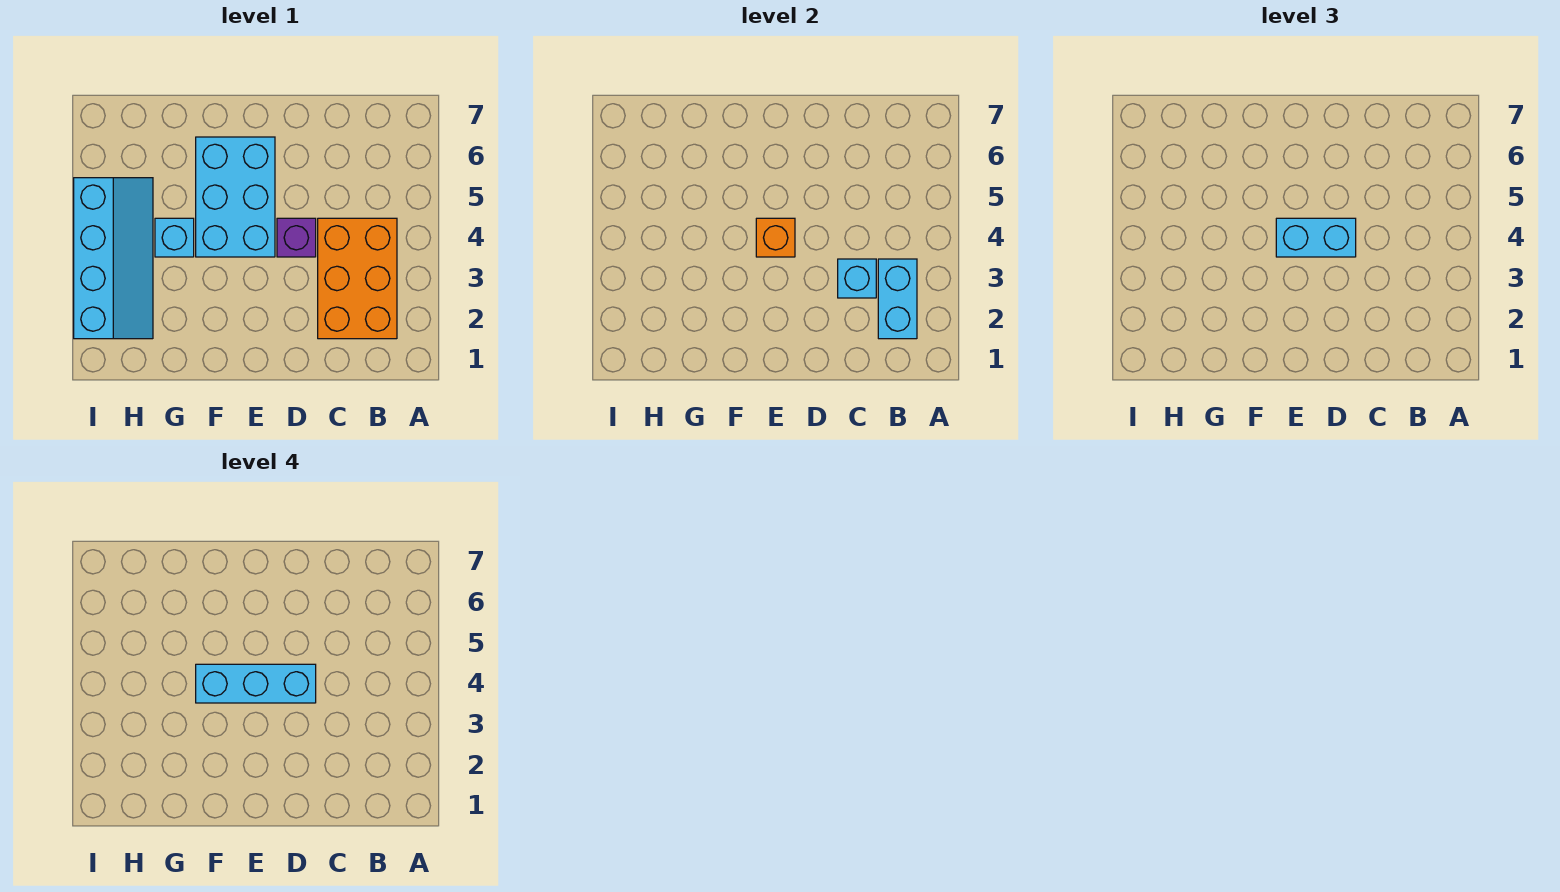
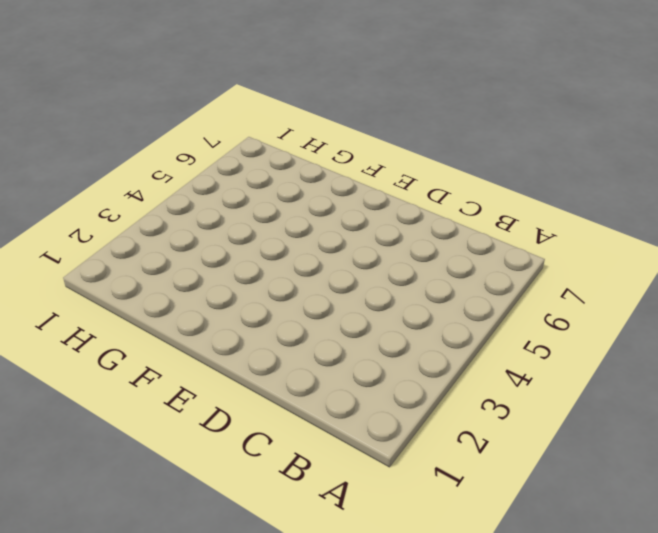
none -> orange brick B2:C4 level 1
none -> purple brick D4 level 1

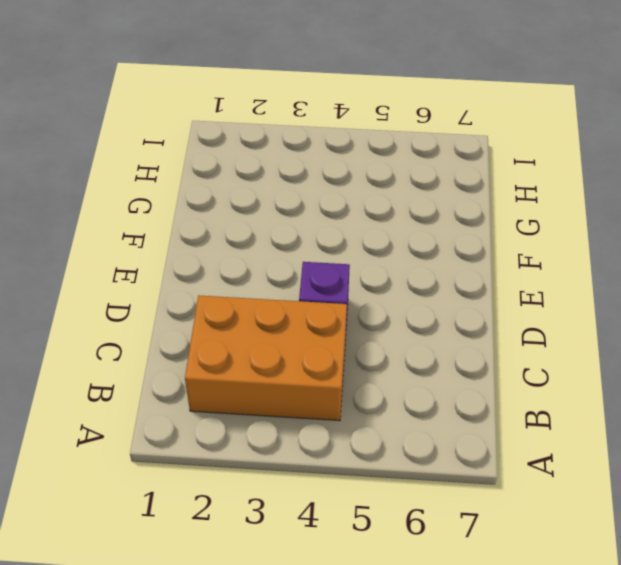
none -> cyan brick E4:F6 level 1
none -> cyan brick G4 level 1

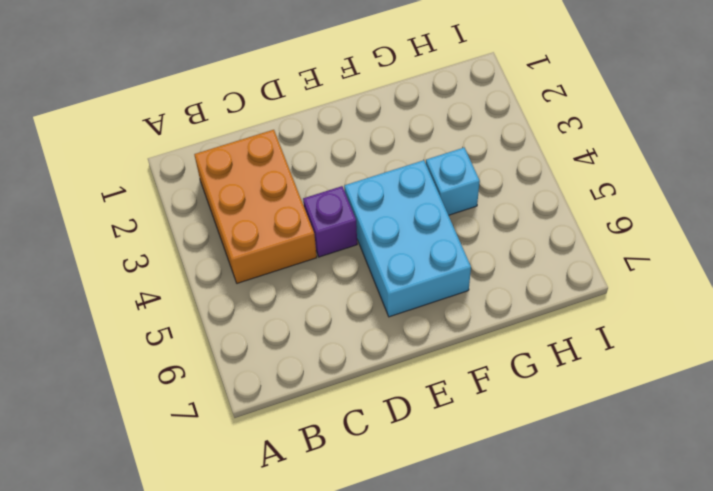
none -> cyan slope H2:I5 level 1 top I
none -> cyan brick B2:B3 level 2

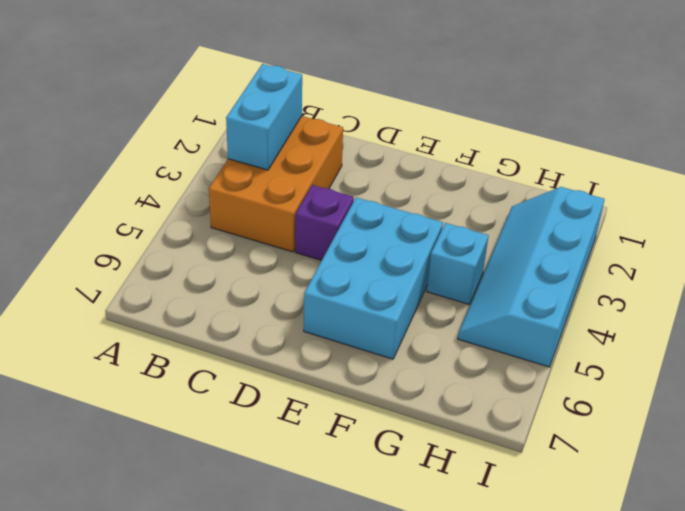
none -> cyan brick C3 level 2
none -> orange brick E4 level 2

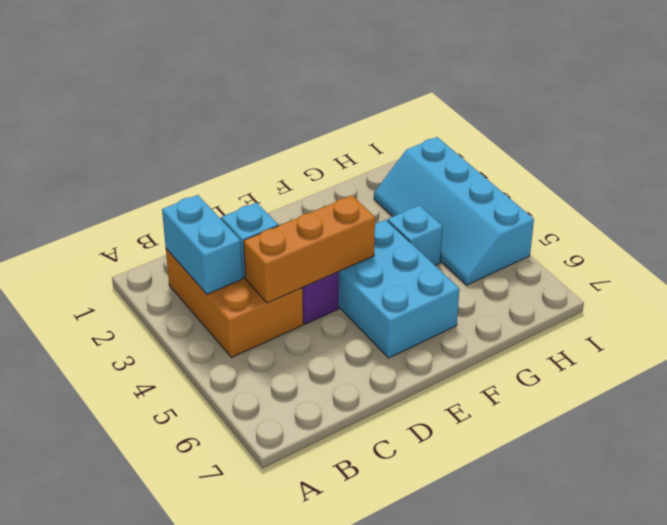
orange brick C4:E4 level 2 -> orange brick E4 level 2
none -> cyan brick D4:E4 level 3
none -> cyan brick D4:F4 level 4

